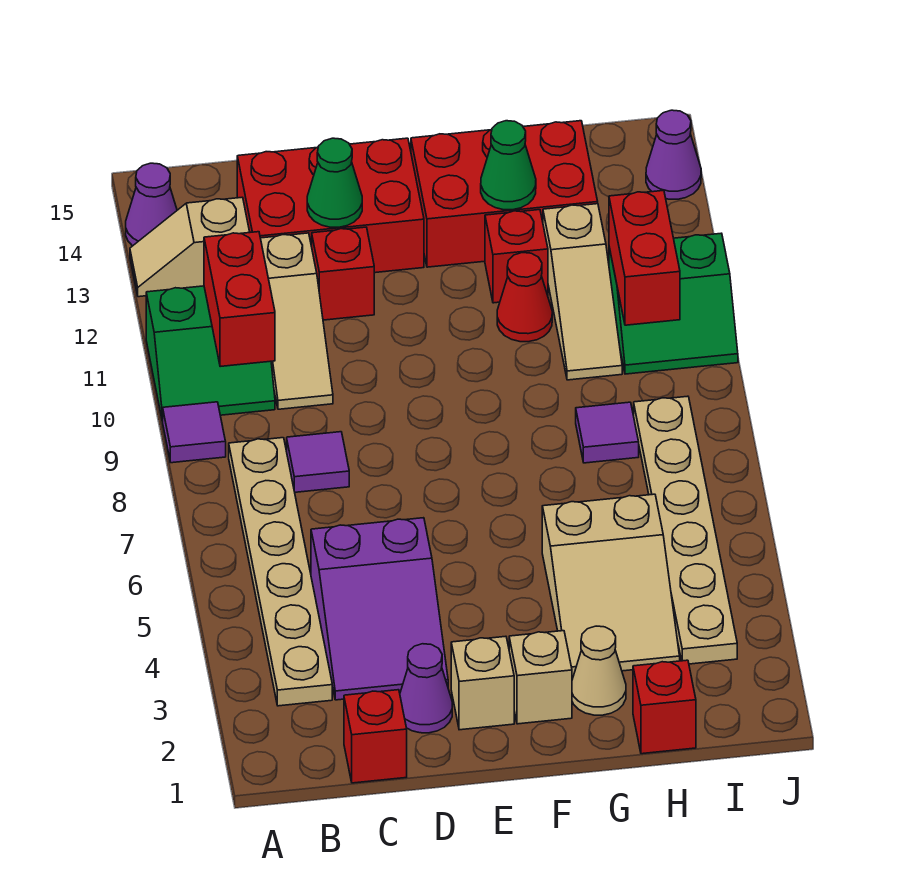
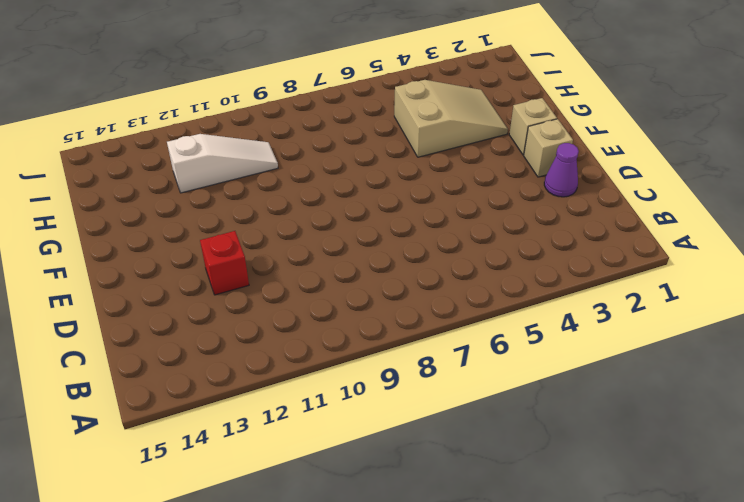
white slope H10:H12 level 1 top 12 -> tan slope H10:H12 level 1 top 12
none -> purple tile A9 level 1
none -> green slope A10:B11 level 1 top 11
none -> tan slope A13:B13 level 1 top B

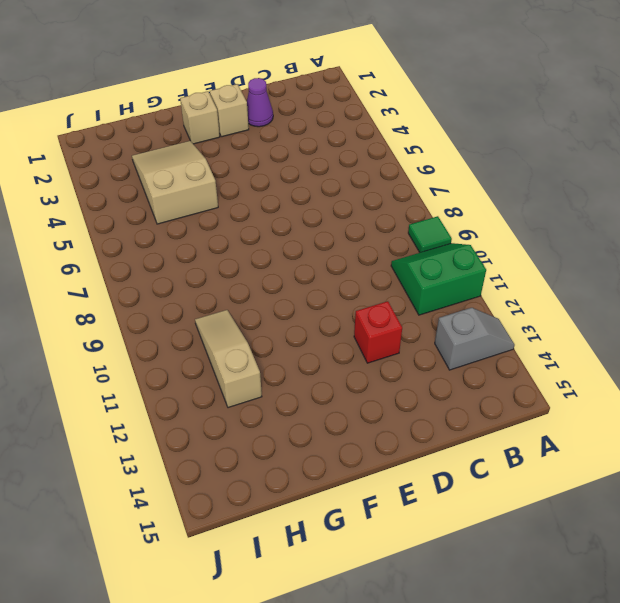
green tile A9 level 1 -> purple tile A9 level 1
grey slope A13:B13 level 1 top B -> tan slope A13:B13 level 1 top B
none -> purple cone A14 level 1
none -> tan plate B3:B8 level 1
none -> red brick C1 level 1

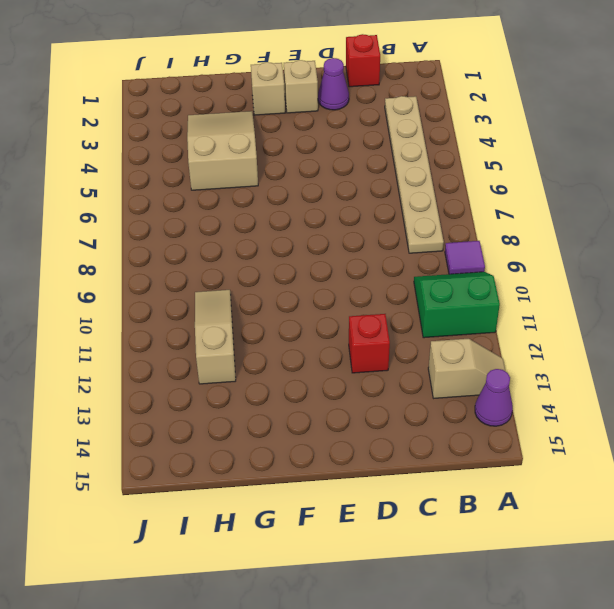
none -> purple slope C3:D5 level 1 top 5
none -> purple tile C8 level 1
none -> tan slope C10:C12 level 1 top 12

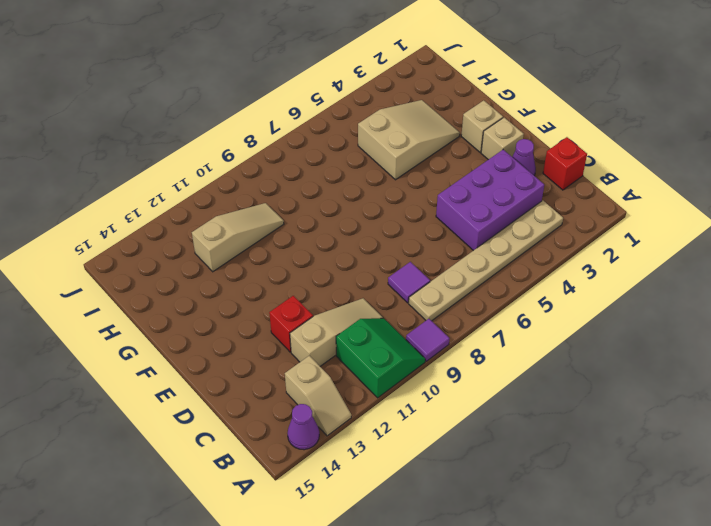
purple brick C3:D5 level 1 -> purple slope C3:D5 level 1 top 5
none -> red brick C13:E14 level 1
none -> red brick F13:H14 level 1
none -> tan cone G2 level 1

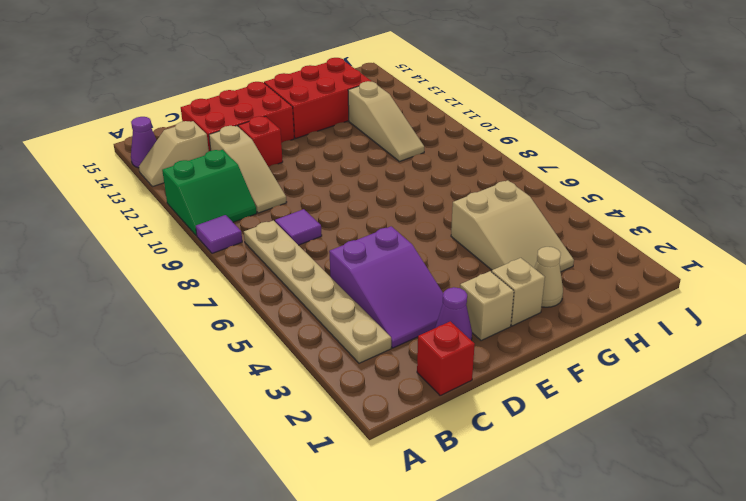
none -> red cone G11 level 1
none -> red brick G12 level 1
none -> red brick H1 level 1

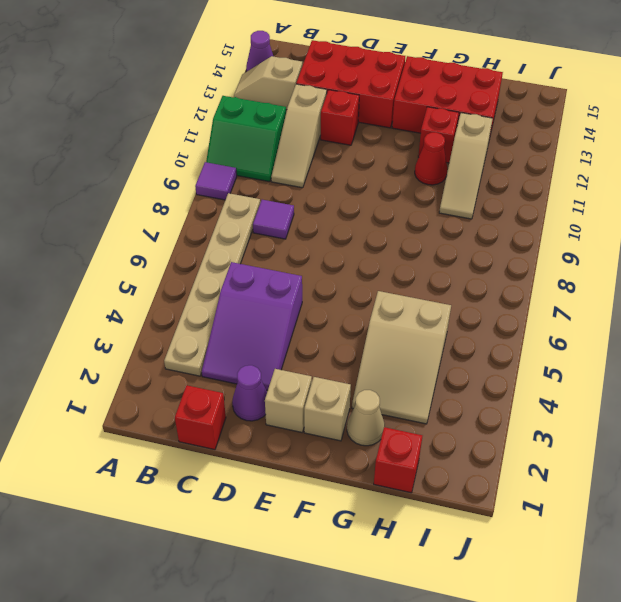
none -> purple tile H8 level 1
none -> tan plate I3:I8 level 1
none -> green slope I10:J11 level 1 top 11

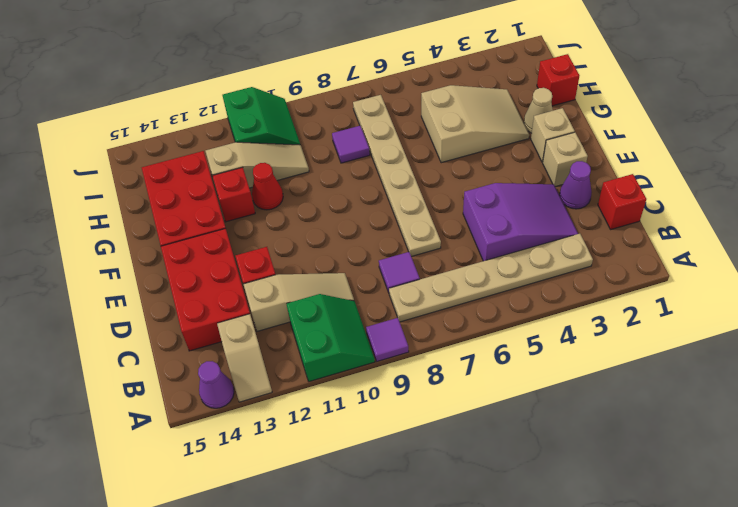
tan plate D7:I7 level 1 -> tan plate I3:I8 level 1
none -> purple cone J14 level 1
none -> red brick B10:B11 level 2
none -> green cone D13 level 2

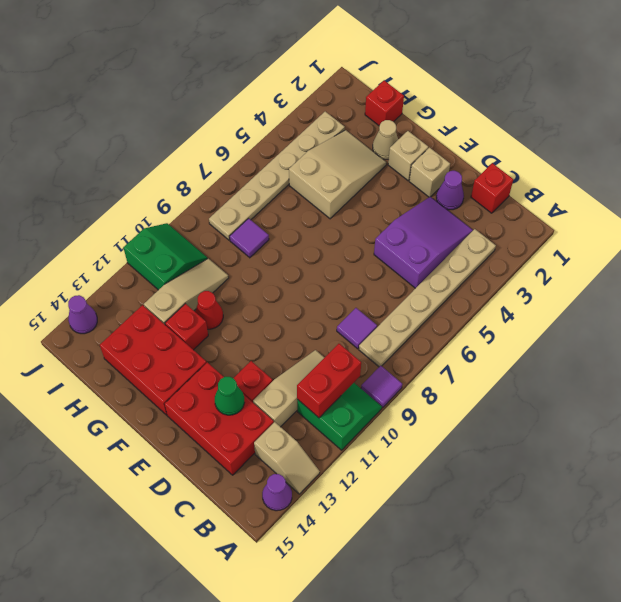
none -> green cone G13 level 2
none -> red brick I10:I11 level 2

